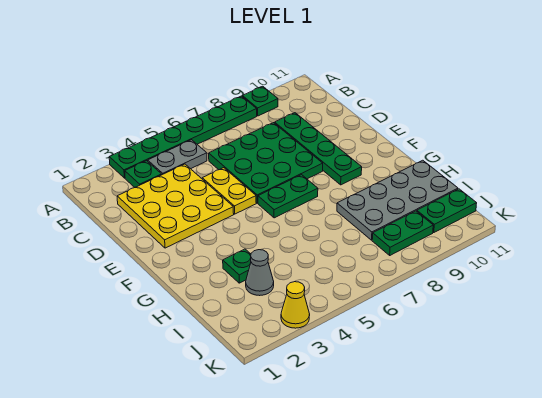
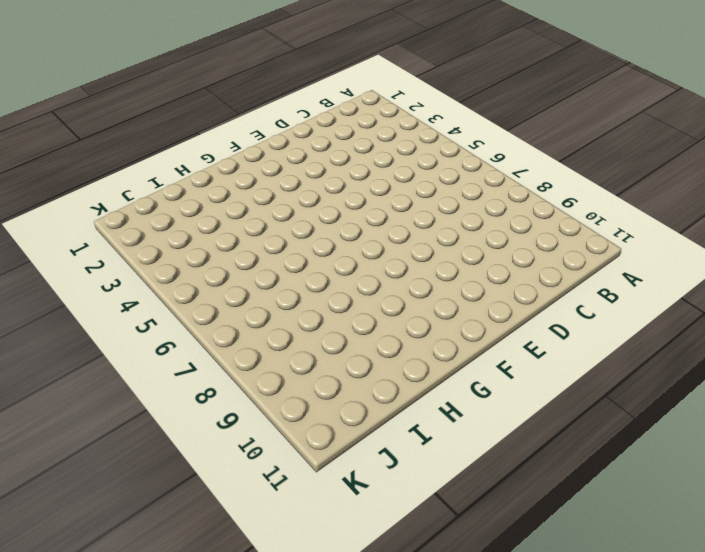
none -> green plate A3:A8 level 1
none -> green plate A9 level 1
none -> green plate B3 level 1

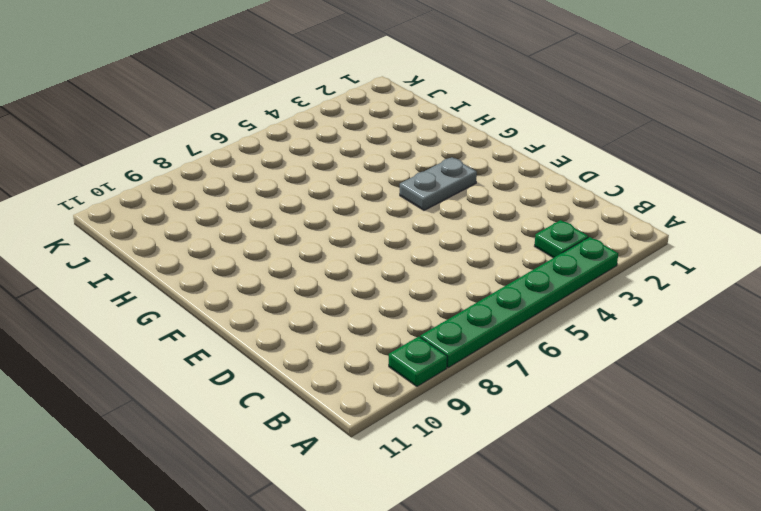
grey plate F3:F4 level 1 -> grey plate B4:B5 level 1
none -> yellow plate C2:E4 level 1
none -> green plate C6:E8 level 1
none -> green plate C9:F9 level 1

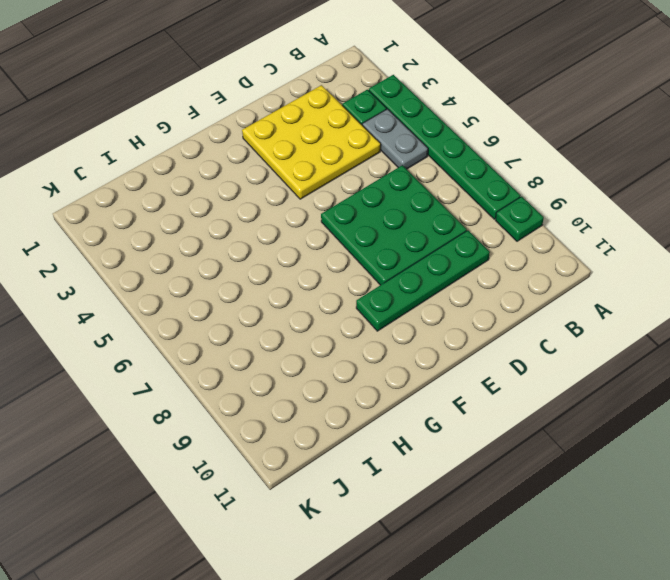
none -> yellow plate D5:E5 level 1
none -> green plate F6:F7 level 1
none -> green plate H3 level 1

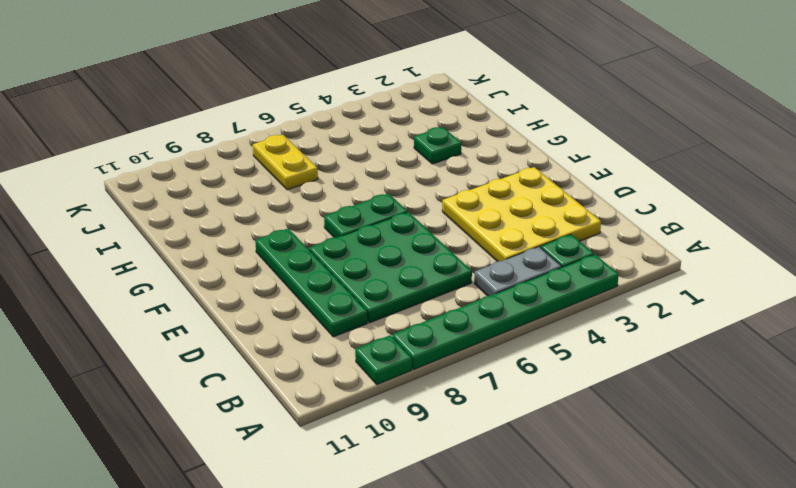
yellow plate I7:J7 level 1 -> yellow plate D5:E5 level 1
none -> grey plate H8:I11 level 1
none -> grey cone I3 level 1
none -> green plate J8:J9 level 1

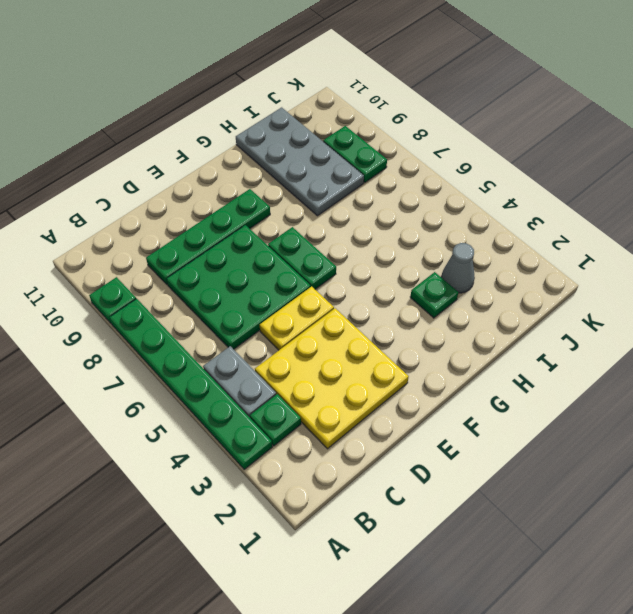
none -> green plate J10:J11 level 1
none -> yellow cone K3 level 1

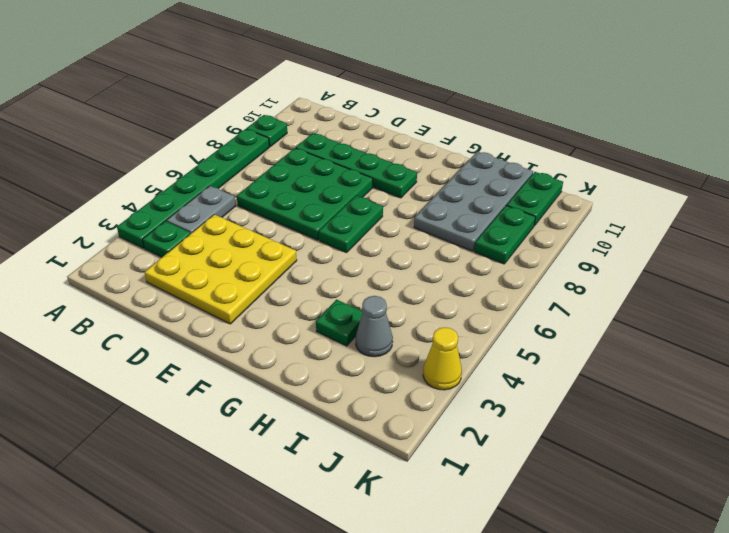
none -> yellow plate D5:E5 level 1

